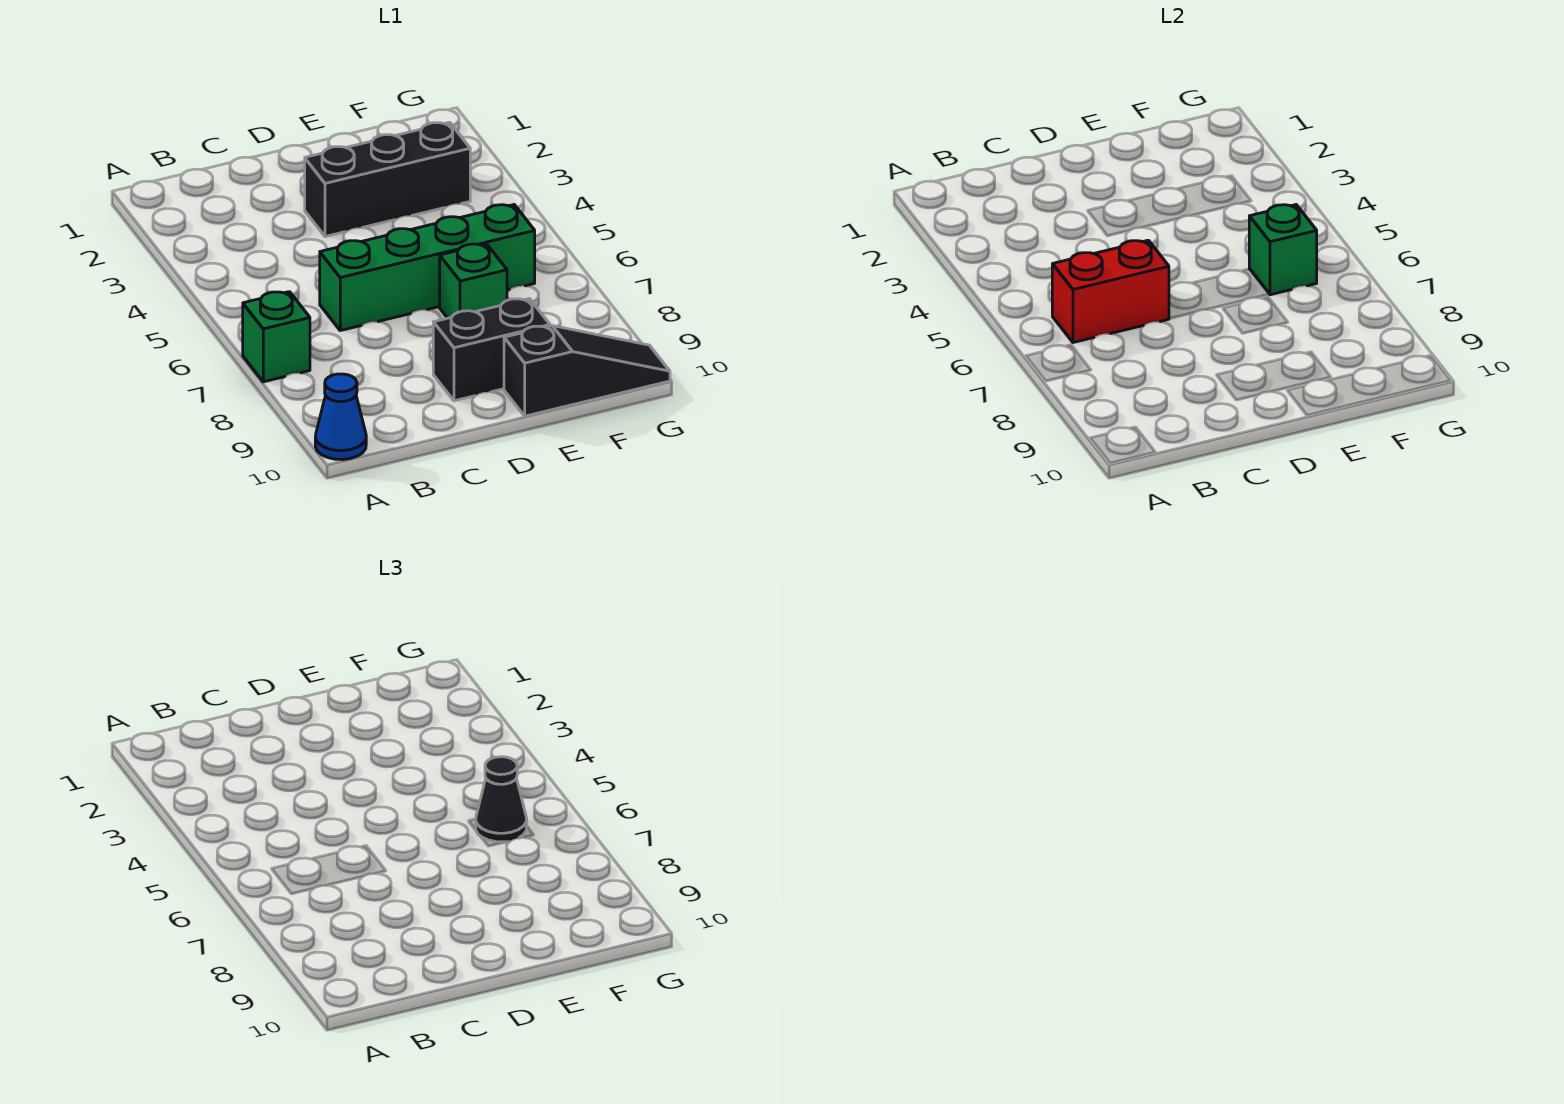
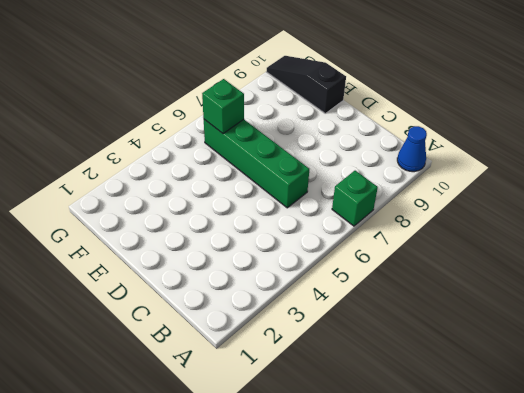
none -> black brick D3:F3 level 1
none -> black brick D9:E9 level 1

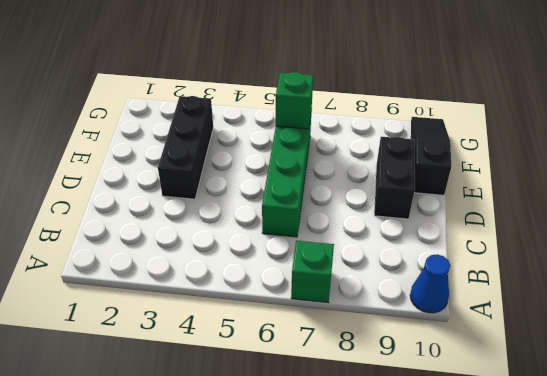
none -> green brick E7 level 1
none -> red brick B6:C6 level 2

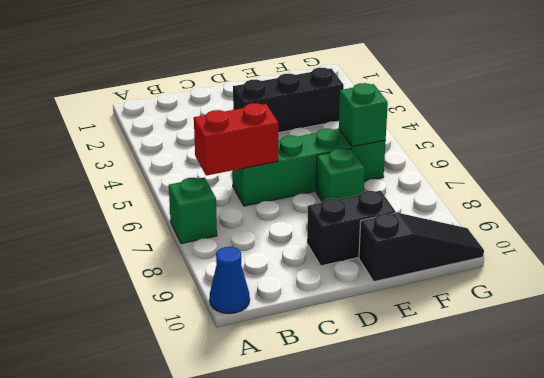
none -> black cone F6 level 3

